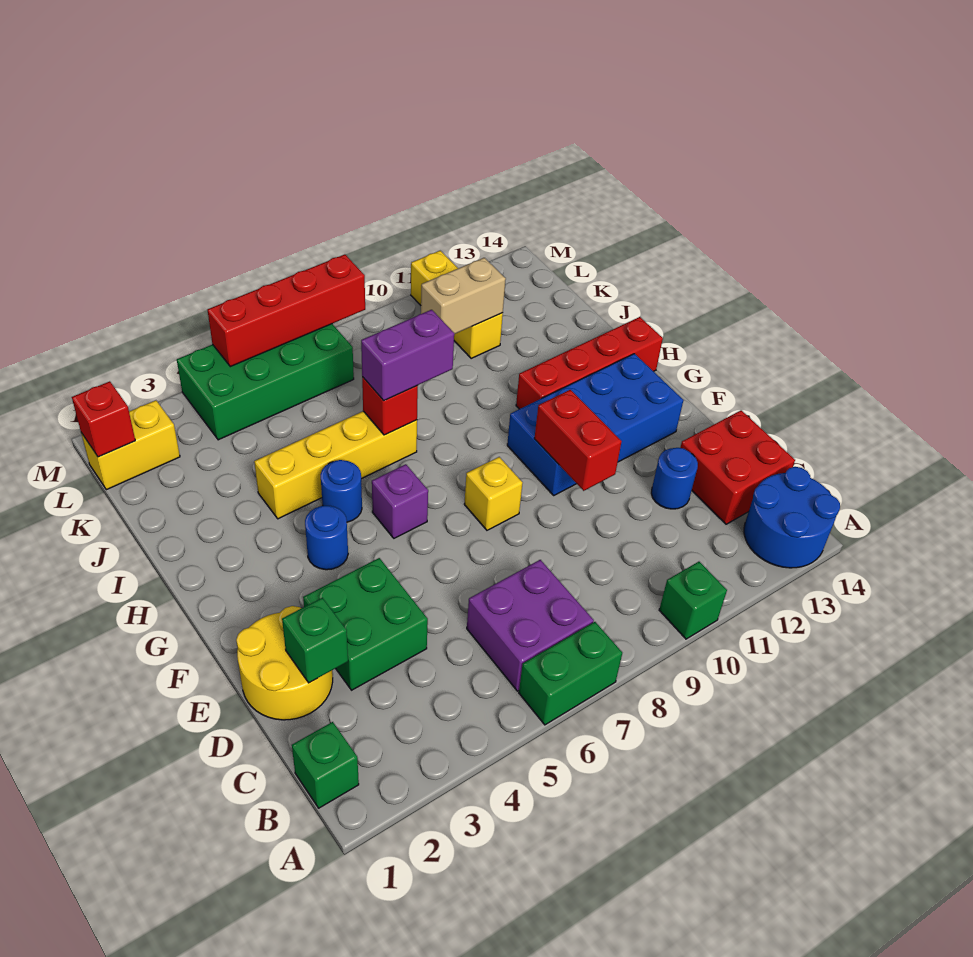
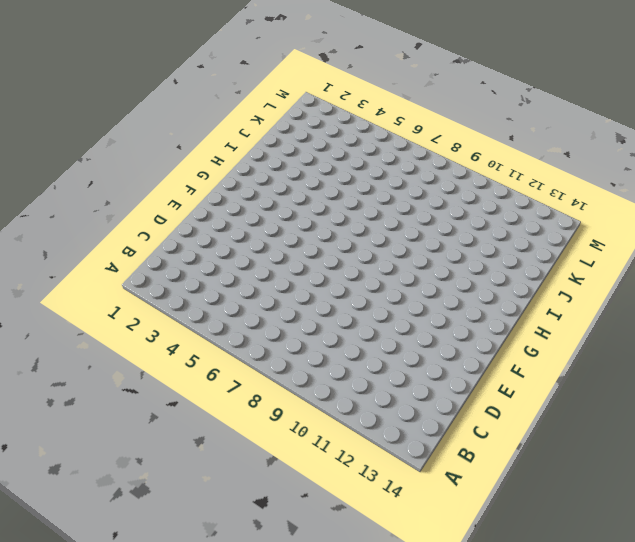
none -> green brick A6:A7 level 1
none -> green brick A10 level 1
none -> blue round brick A13:B14 level 1

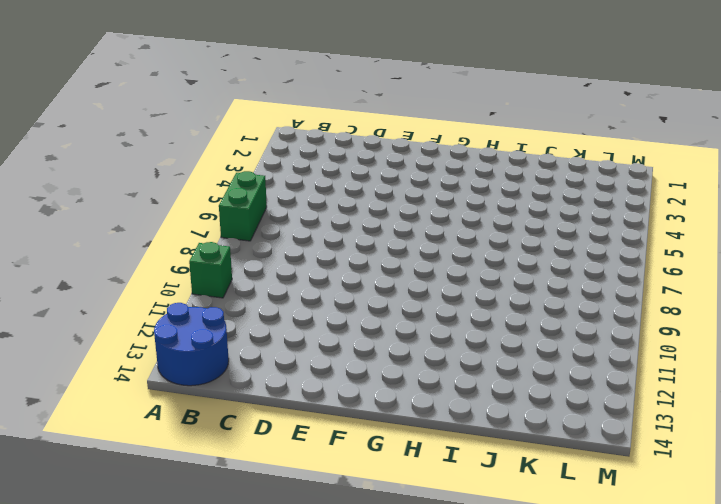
none -> green brick B1 level 1
none -> purple brick B6:C7 level 1
none -> red brick C13:D14 level 1

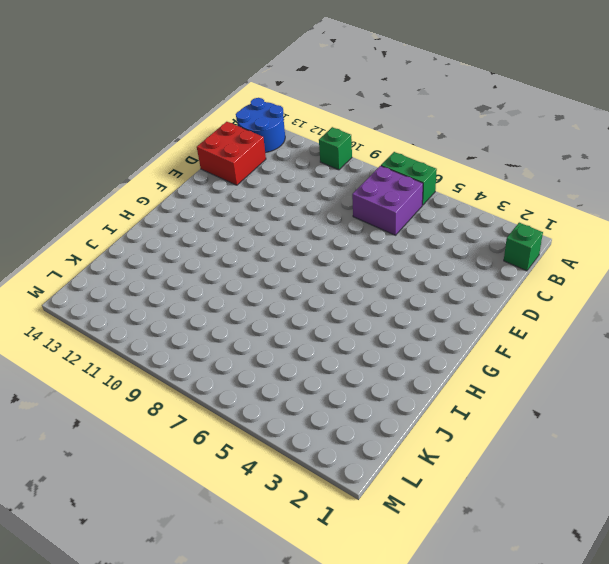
none -> yellow round brick D1:E2 level 1
none -> green brick D3:E4 level 1
none -> blue round brick D12 level 1

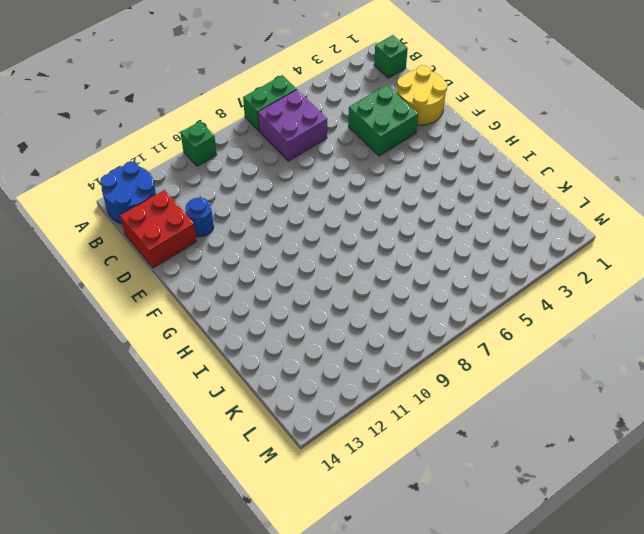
none -> yellow brick F8 level 1
none -> blue brick F10:G13 level 1
none -> blue round brick G4 level 1

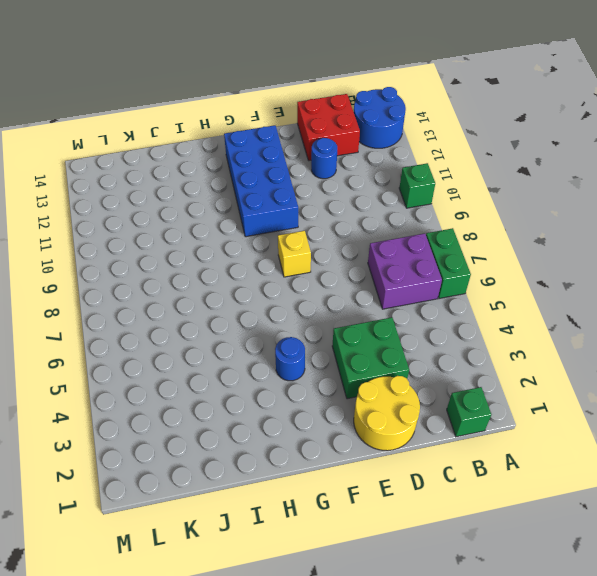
none -> purple brick G6 level 1
none -> blue round brick H5 level 1
none -> red brick H11:H14 level 1

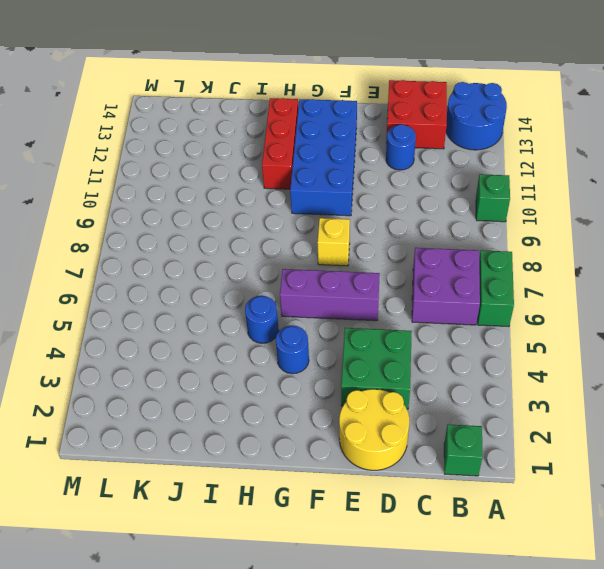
purple brick E6:G6 level 1 -> purple brick G6 level 1
red brick H11:H13 level 1 -> red brick H11:H14 level 1
none -> yellow brick I4:I7 level 1
none -> yellow brick K11:M11 level 1
none -> yellow brick L1:L2 level 1

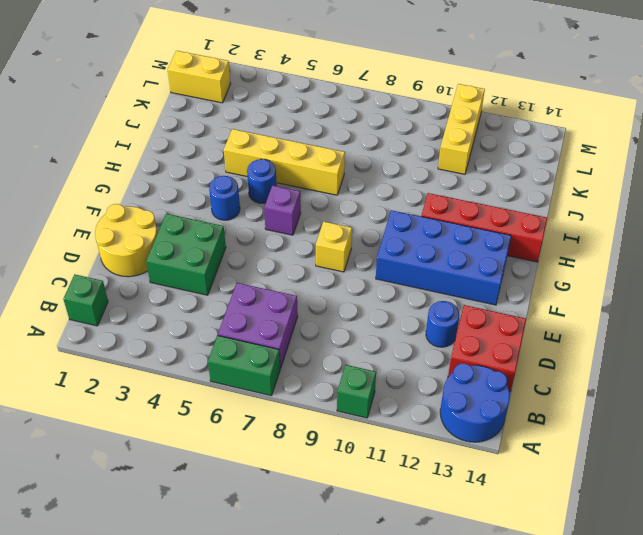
none -> green brick L4:M7 level 1
none -> green brick D2 level 2
none -> red brick E10:F10 level 2

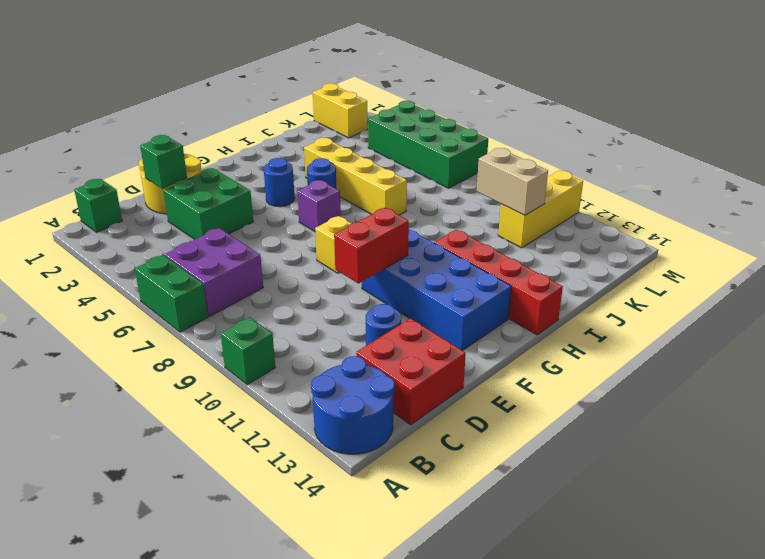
none -> red brick I7 level 2
none -> red brick L1 level 2
none -> red brick M5:M8 level 2

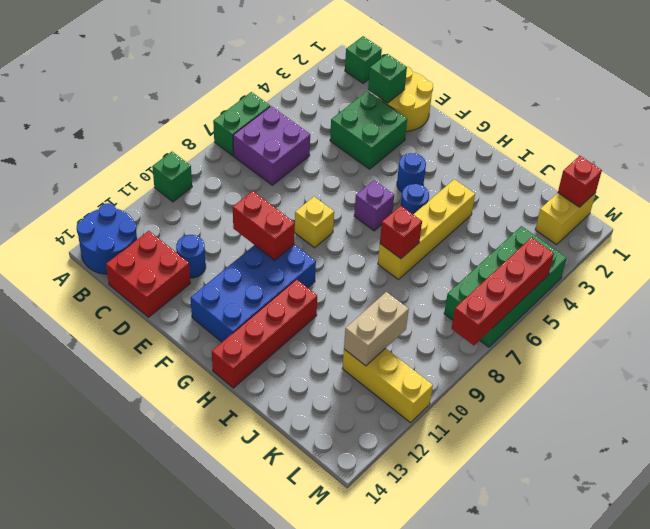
none -> purple brick I7:I8 level 3

